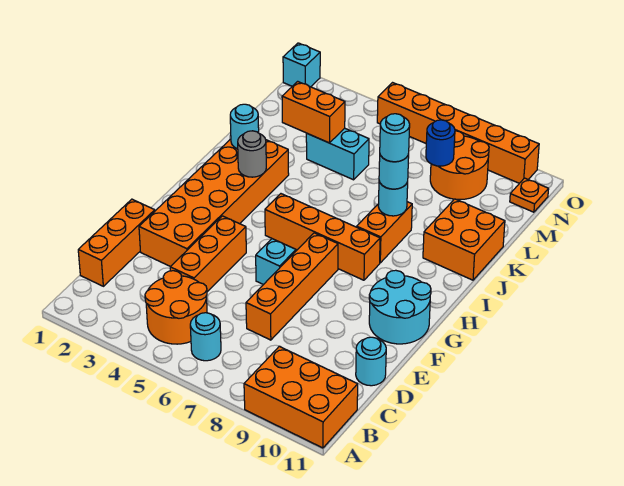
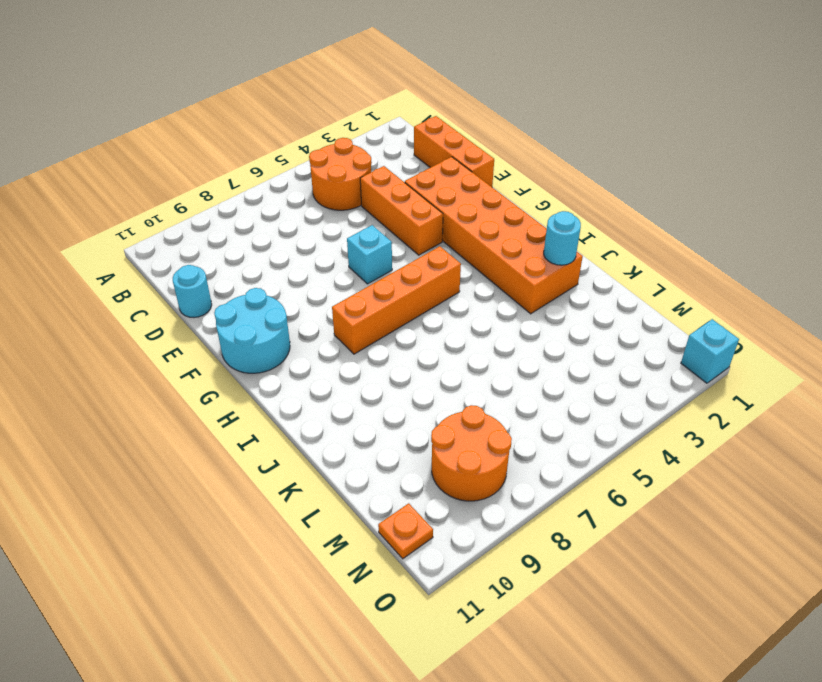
none -> orange brick A9:B11 level 1
none -> cyan round brick B6 level 1
none -> orange brick D7:G7 level 1

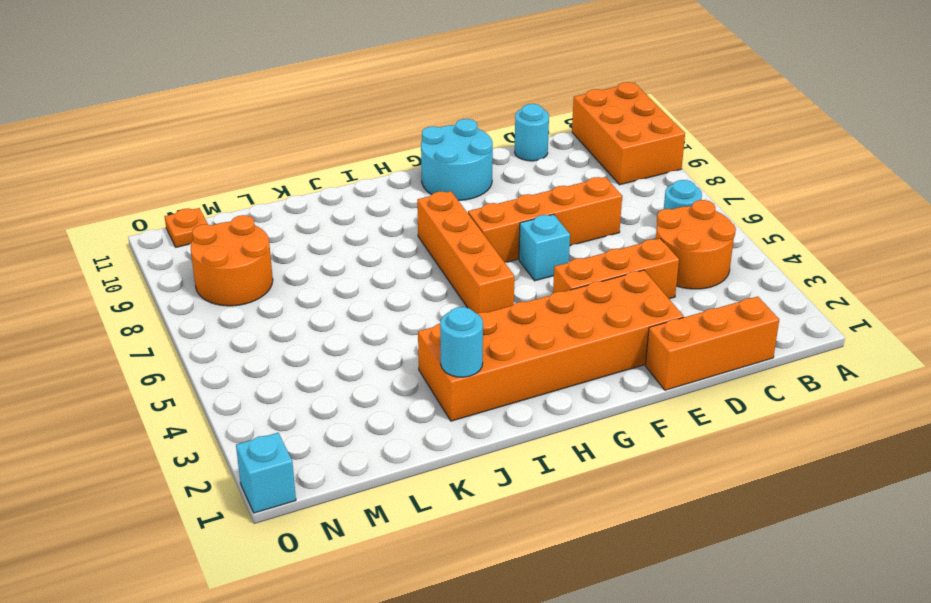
none -> orange brick I8:J8 level 1
none -> orange brick J10:K11 level 1
none -> cyan brick L4:L5 level 1

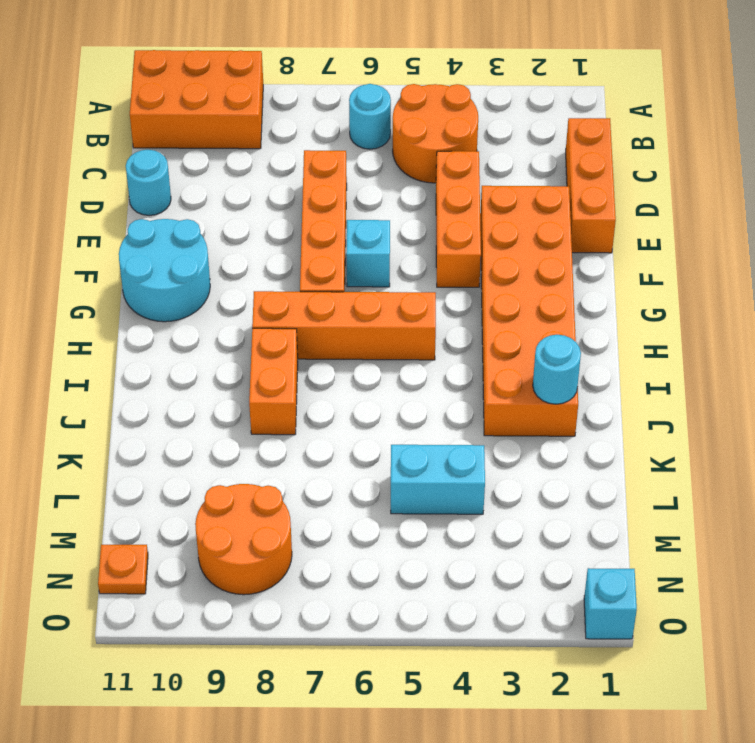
none -> orange brick J10:K11 level 1
none -> orange brick O5:O10 level 1
none -> grey round brick I3 level 2

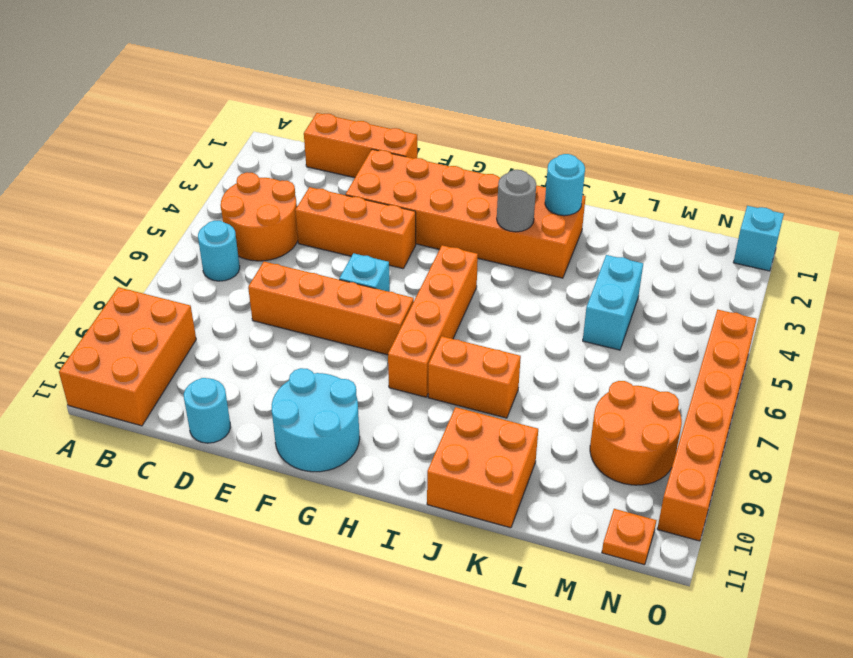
none -> cyan round brick J8 level 2
none -> orange brick L3:L4 level 2
none -> blue round brick M8 level 2

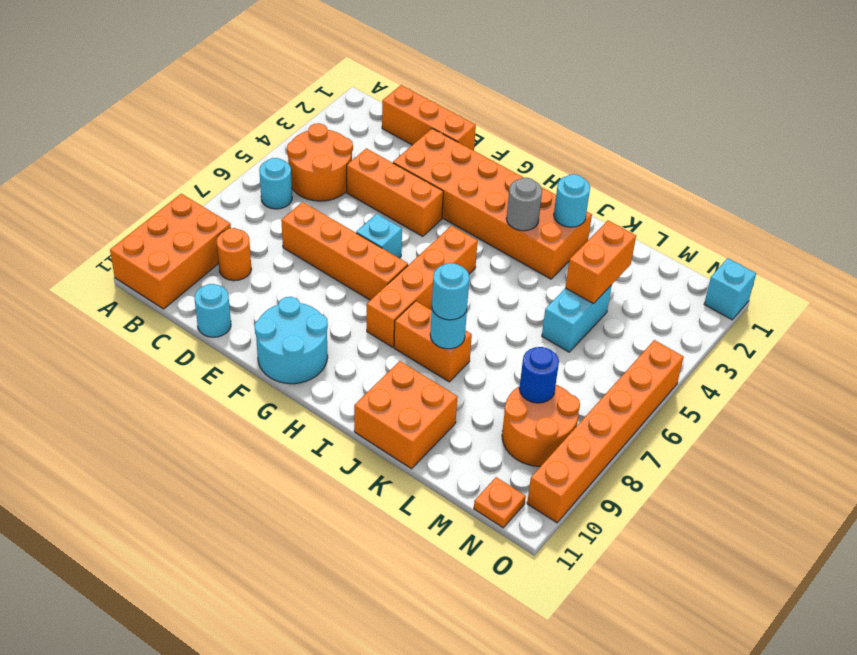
orange round brick C9 level 1 -> none
none -> cyan round brick J8 level 4

